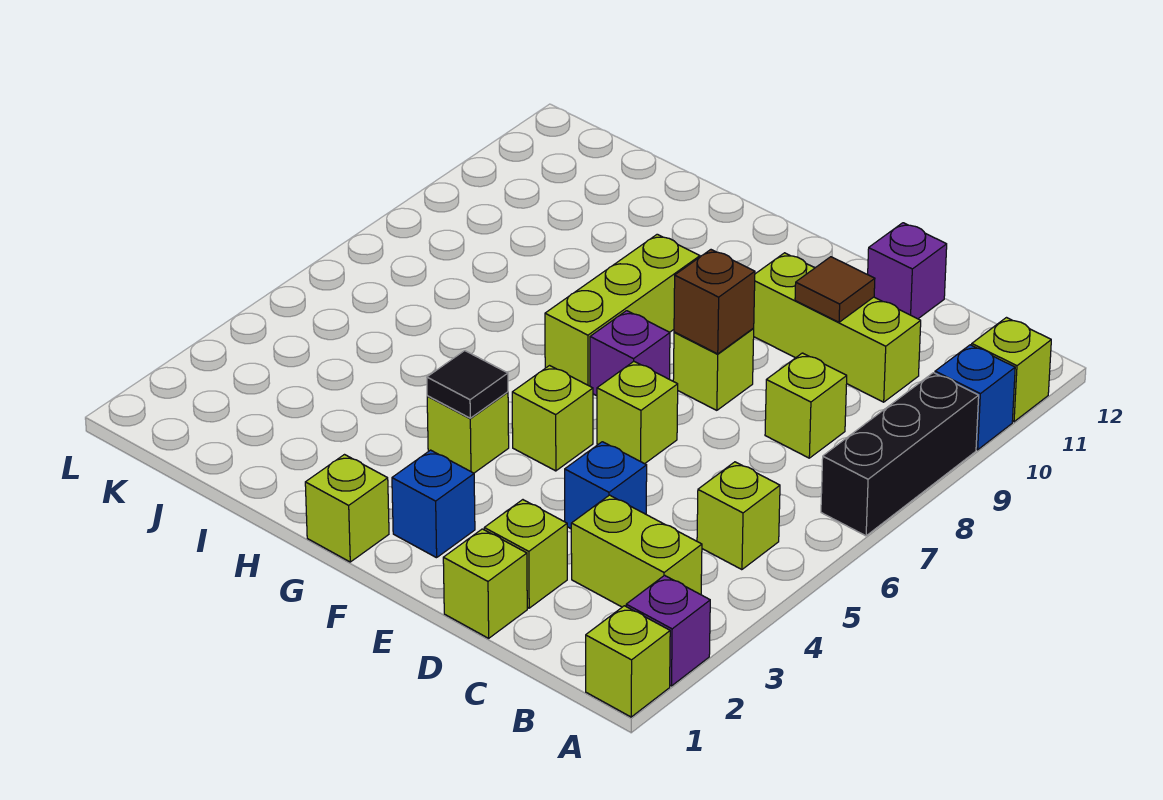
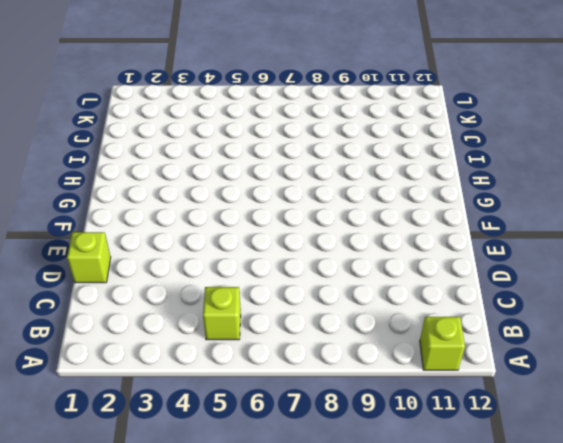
none -> lime brick A1 level 1
none -> purple brick A2 level 1
none -> black brick A7:A9 level 1

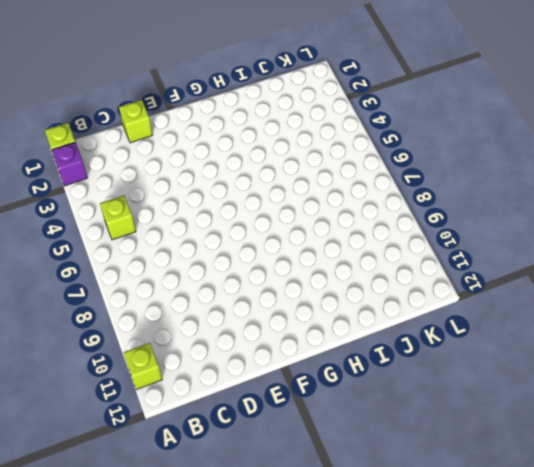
none -> black brick A7:A9 level 1
none -> blue brick A10 level 1
none -> lime brick B3:C3 level 1

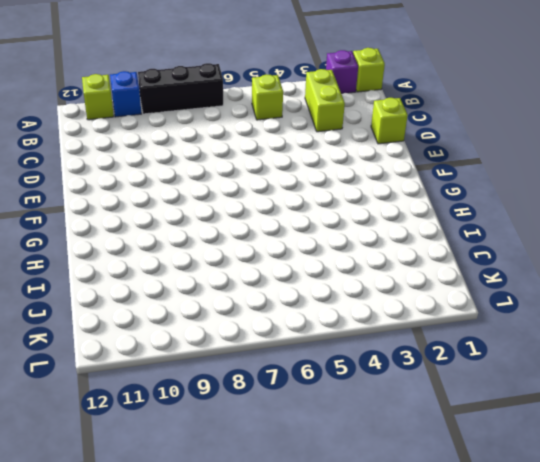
none -> lime brick C8 level 1
none -> lime brick C10:E10 level 1
none -> lime brick D2 level 1

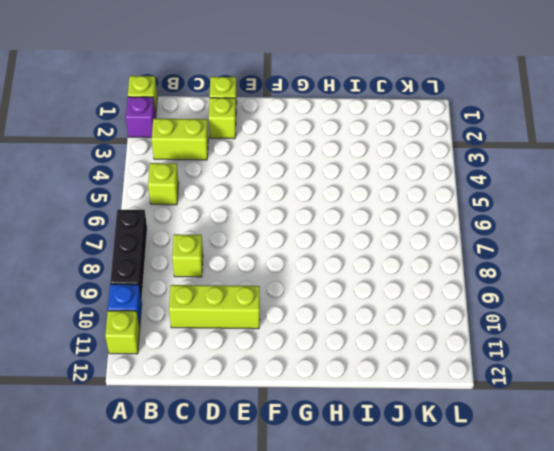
none -> blue brick D4 level 1
none -> purple brick D12 level 1
none -> lime brick E6 level 1

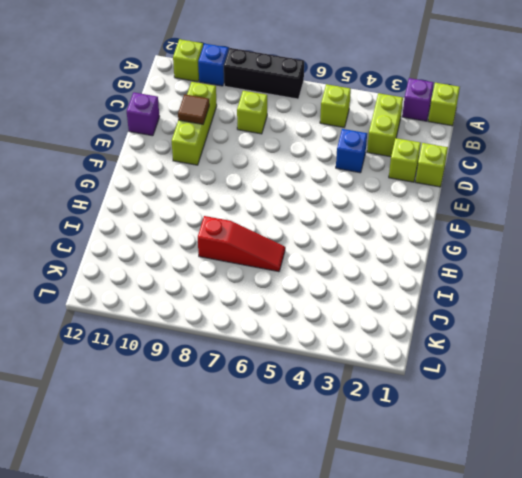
red slope I6:I8 level 1 top 8 -> none
none -> lime brick E6 level 1
none -> lime brick E8 level 1
none -> blue brick F2 level 1

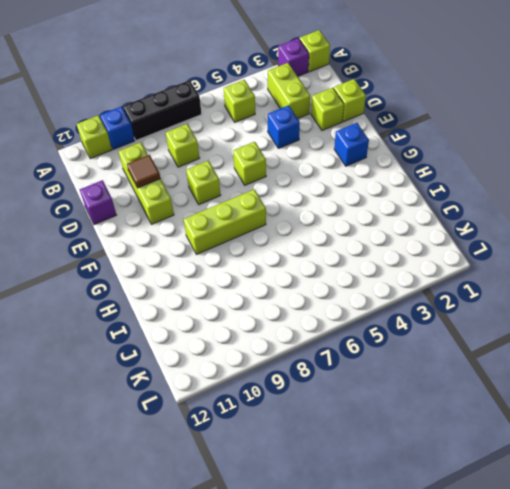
none -> lime brick F5 level 1
none -> purple brick F7 level 1
none -> lime brick G1 level 1

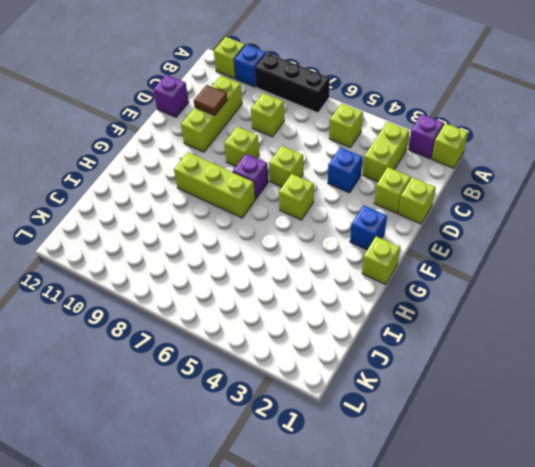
none -> lime brick G4 level 1
none -> brown brick E8 level 2
none -> black tile G4 level 2

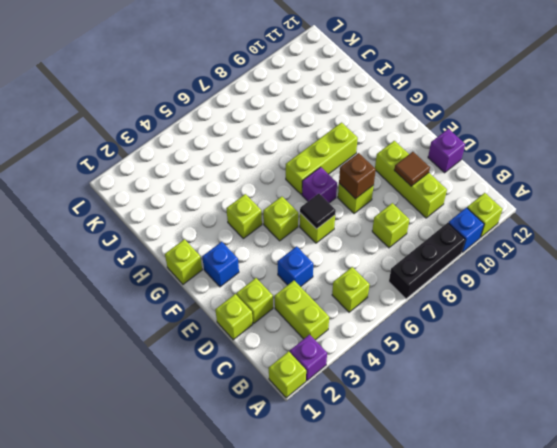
black tile E6 level 2 -> black tile G4 level 2

